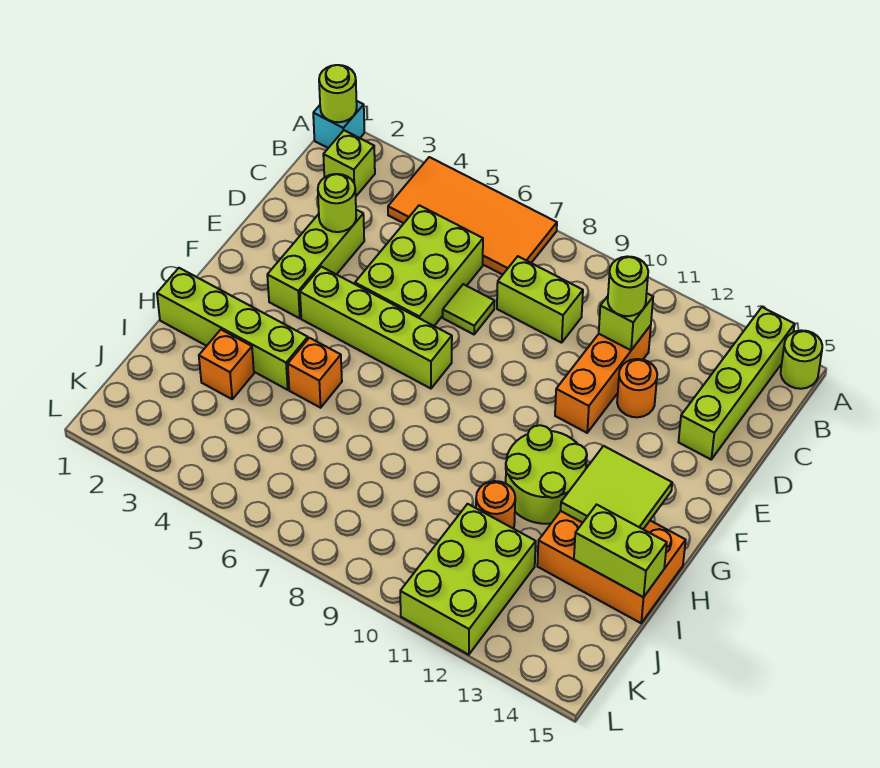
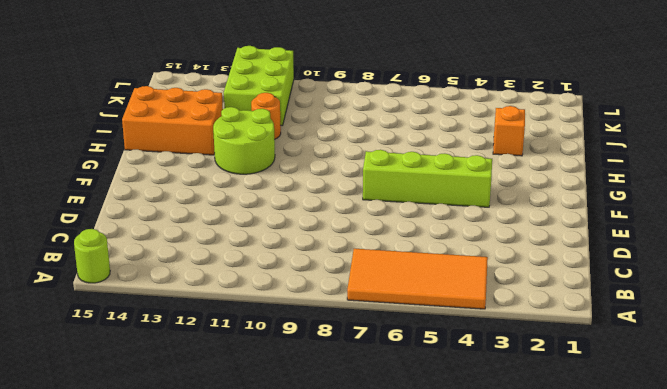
none -> cyan brick A1 level 1
none -> lime brick A14:D14 level 1
none -> lime brick B2 level 1

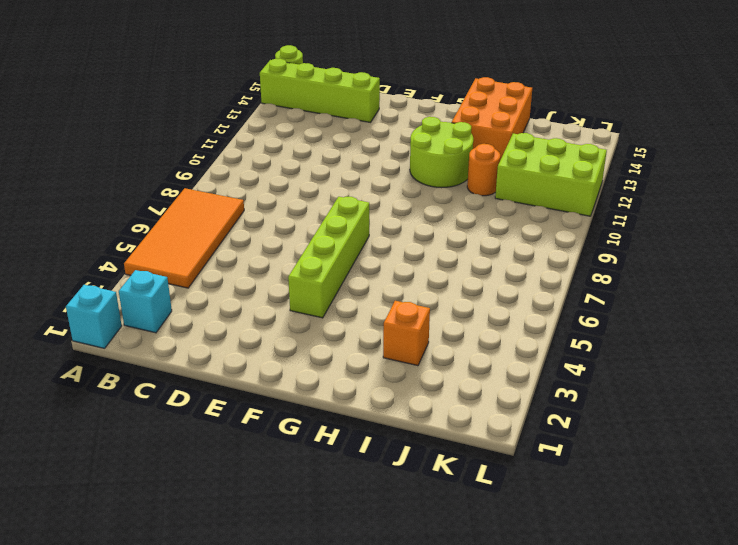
cyan brick B2 level 1 -> lime brick B2 level 1
none -> lime brick C5:E6 level 1
none -> lime brick C8:C9 level 1
none -> orange brick C11:E11 level 1

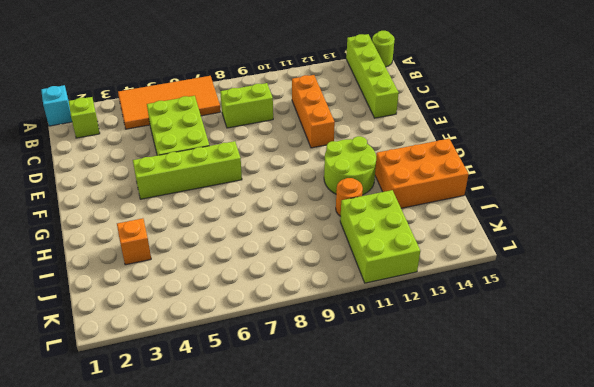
none -> lime brick D3:F3 level 1
none -> lime tile D7 level 1
none -> orange round brick D12 level 1

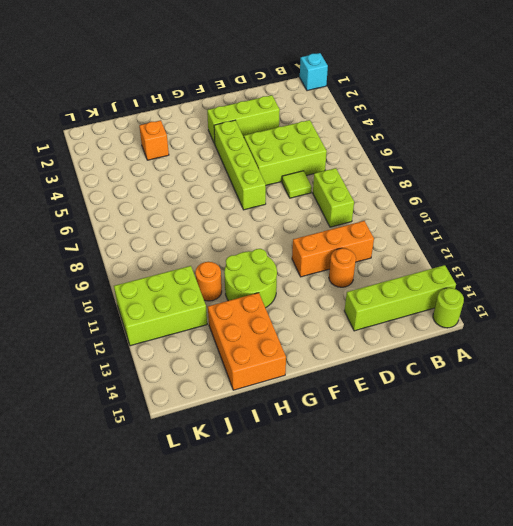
none -> orange tile A4:B7 level 1
none -> lime brick B2 level 1
none -> lime brick H1:H4 level 1

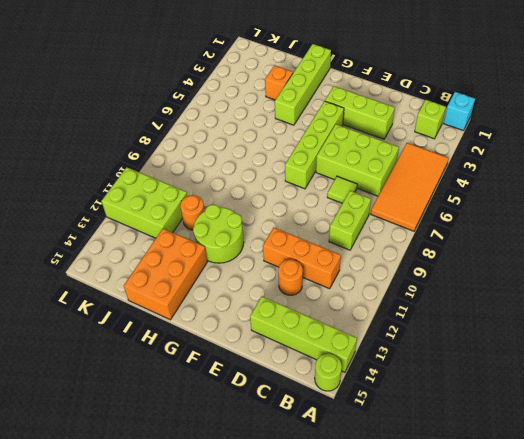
none -> orange brick H5 level 1
none -> lime round brick A1 level 2
none -> lime brick C11 level 2

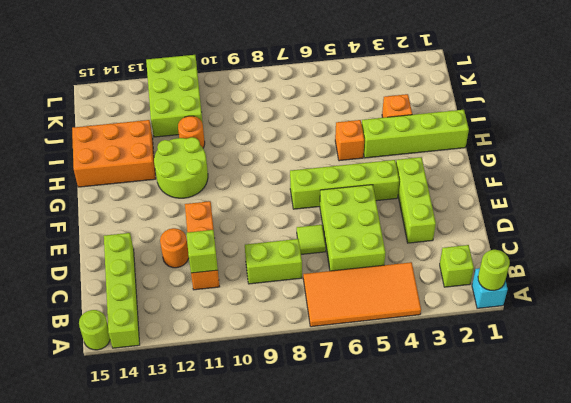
none -> lime round brick D3 level 2
none -> lime tile G13:H14 level 2
none -> lime brick I14:I15 level 2

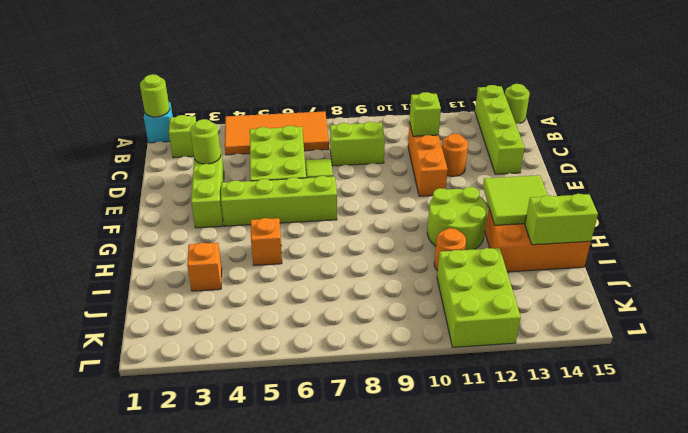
none -> lime brick H1:H4 level 1
none -> lime round brick C11 level 3

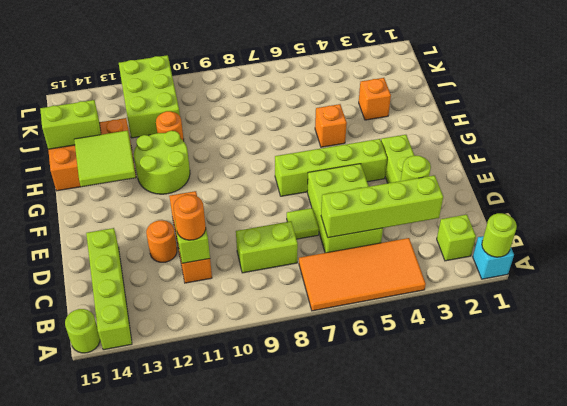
lime brick C3:C6 level 2 -> lime brick H1:H4 level 1
orange round brick C11 level 3 -> lime round brick C11 level 3

